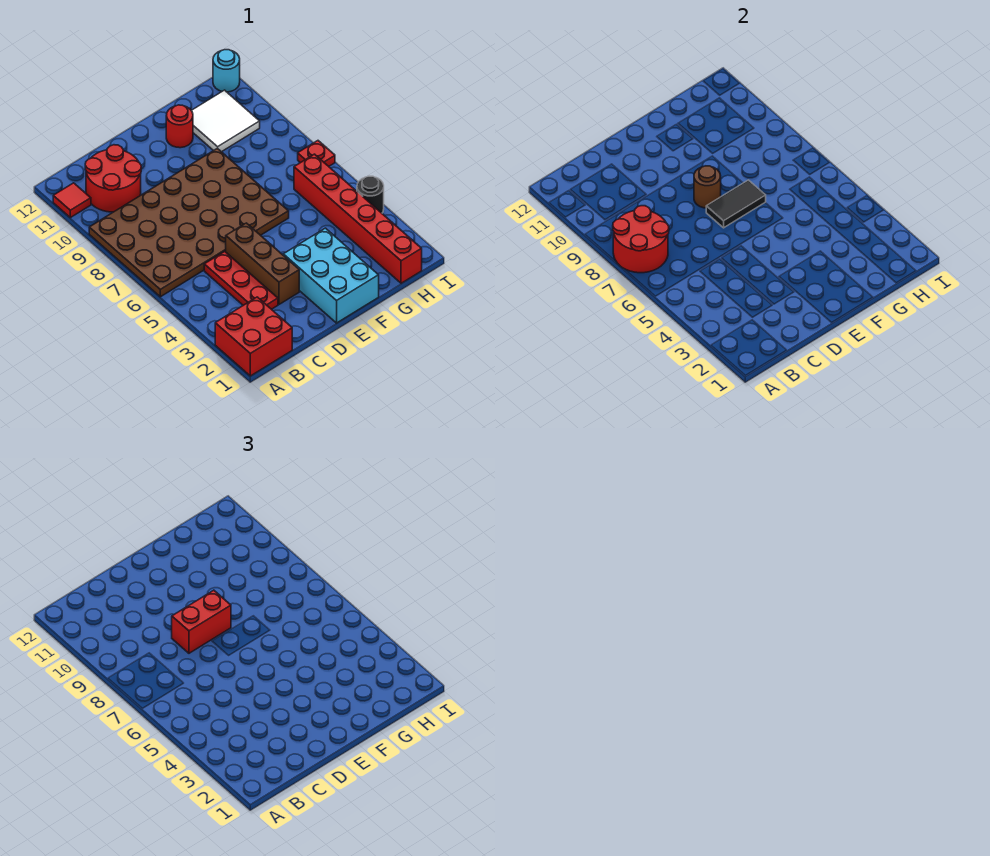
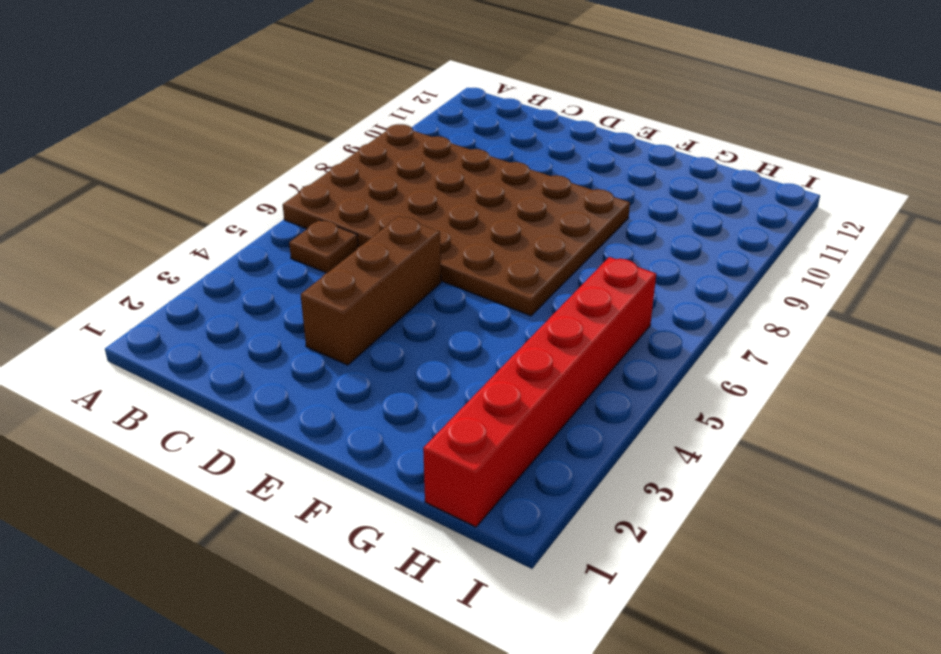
brown plate B5 level 1 -> none
none -> red brick A1:B2 level 1
none -> red tile A11 level 1
none -> red round brick B10:C11 level 1

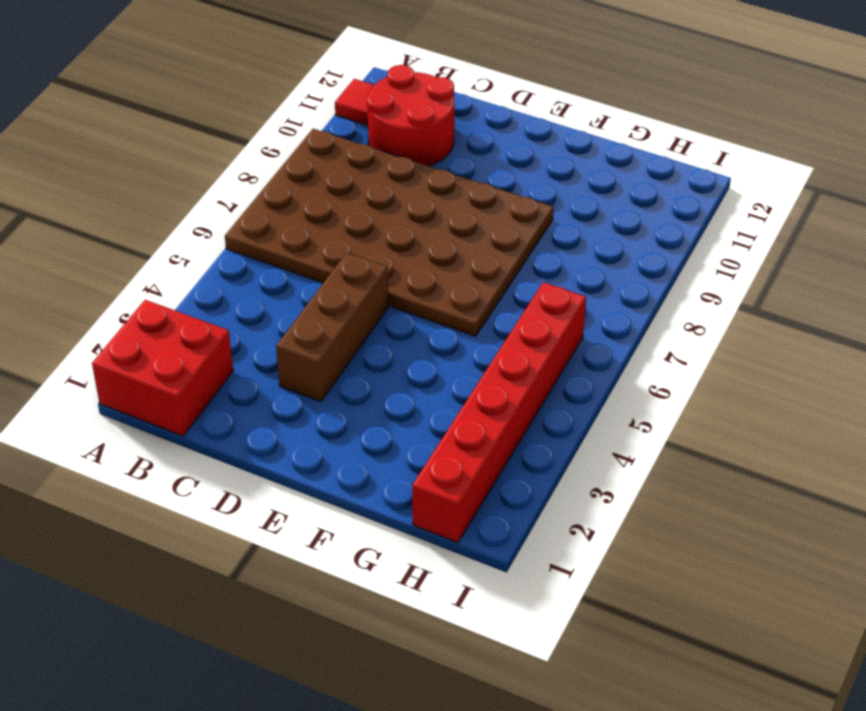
none -> red plate C3:C5 level 1
none -> cyan brick E1:F3 level 1
none -> red round brick F11 level 1

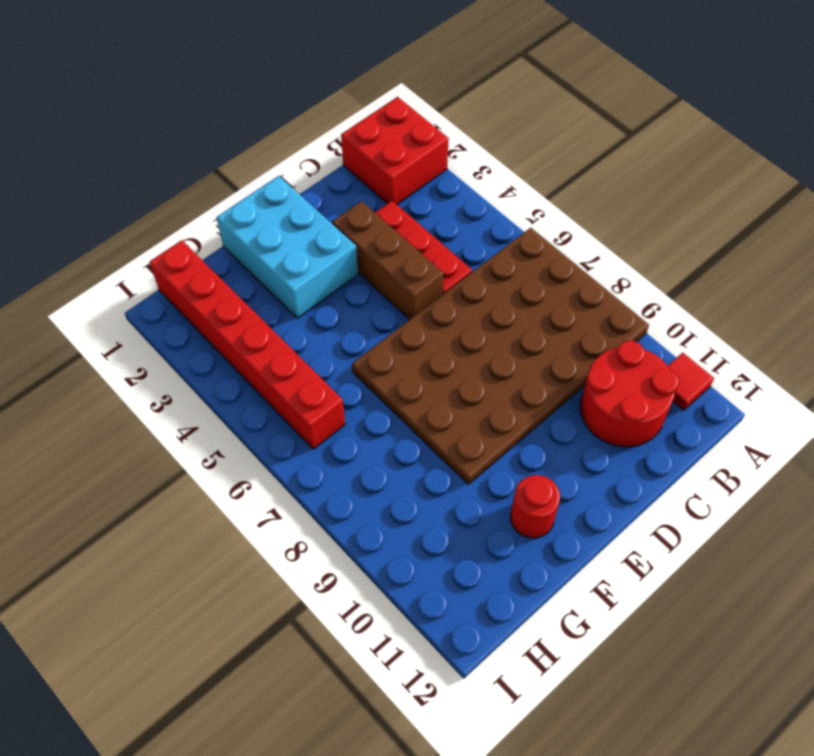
none -> white tile G10:H11 level 1
none -> black round brick I4 level 1
none -> red plate I7 level 1

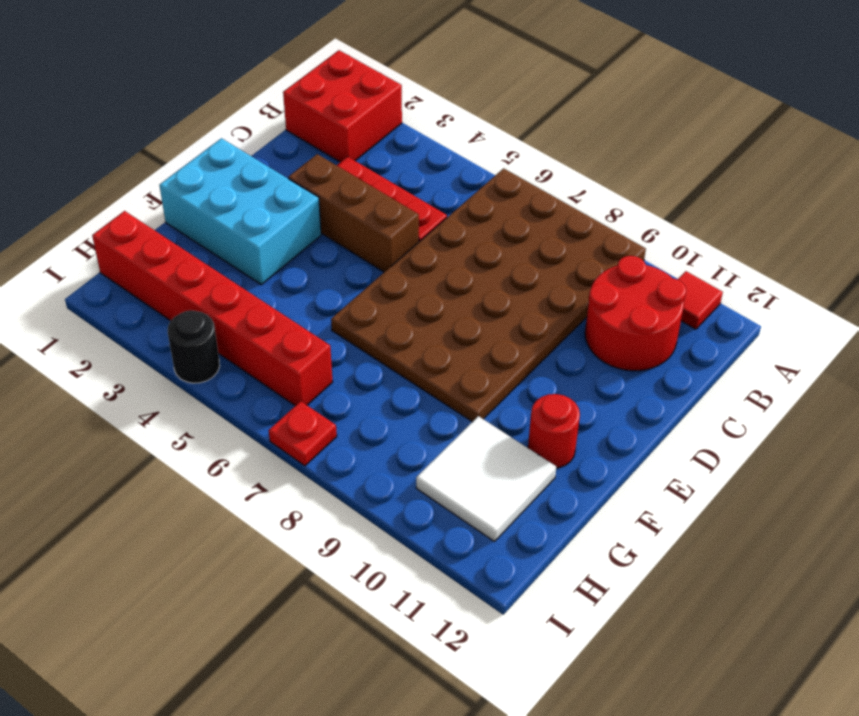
none -> cyan round brick I12 level 1
none -> red round brick A7:B8 level 2
none -> black tile E7:F7 level 2

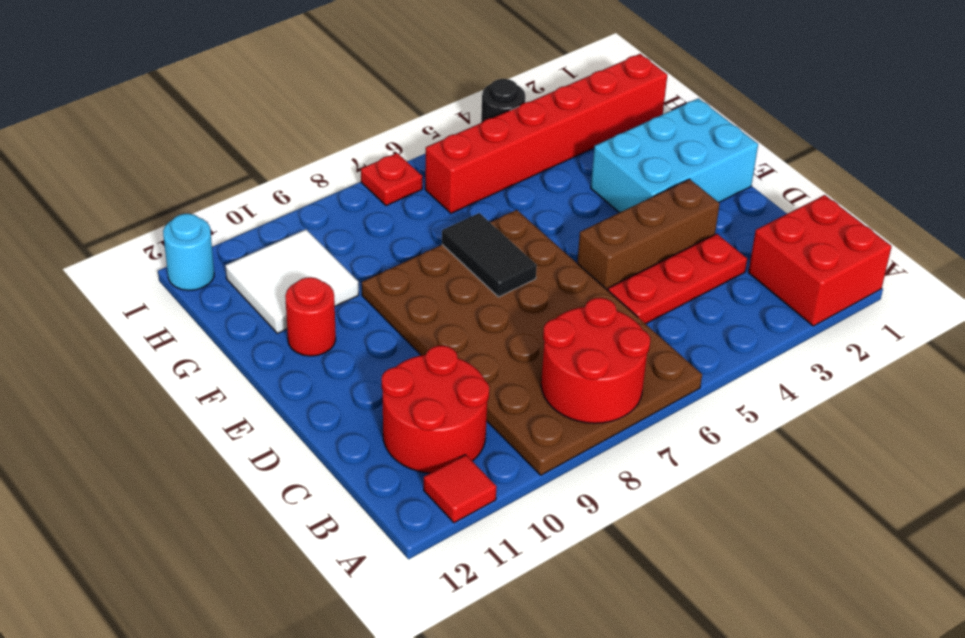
none -> brown round brick E8 level 2
none -> red brick D8:E8 level 3

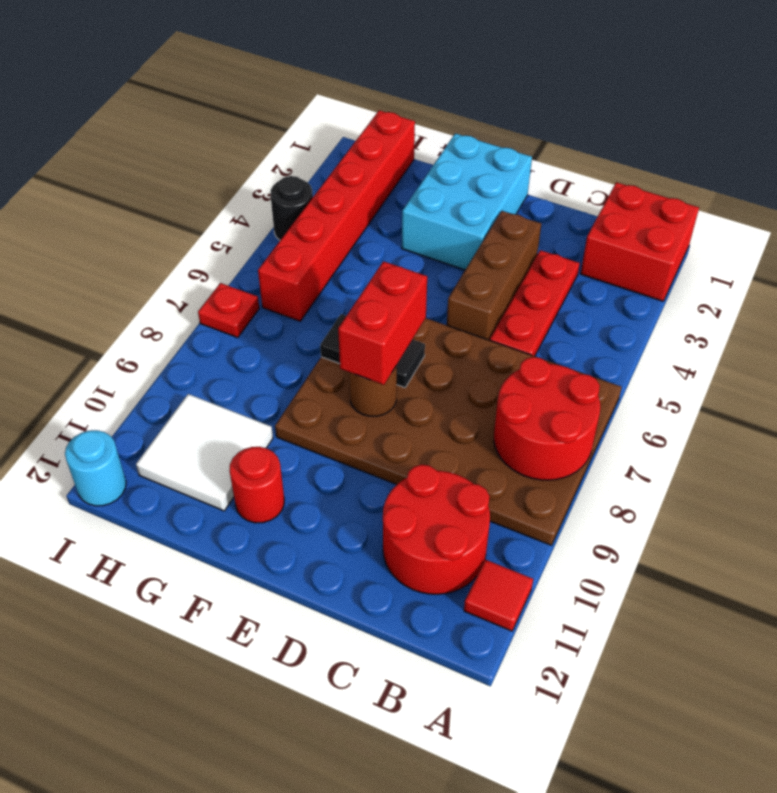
red brick E7:E8 level 3 -> red brick D8:E8 level 3

